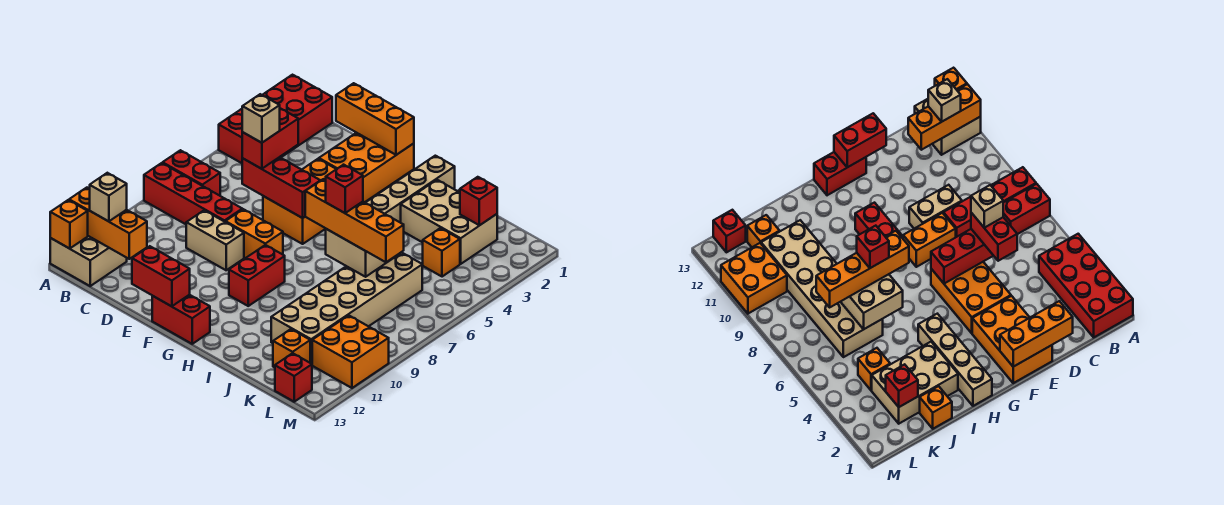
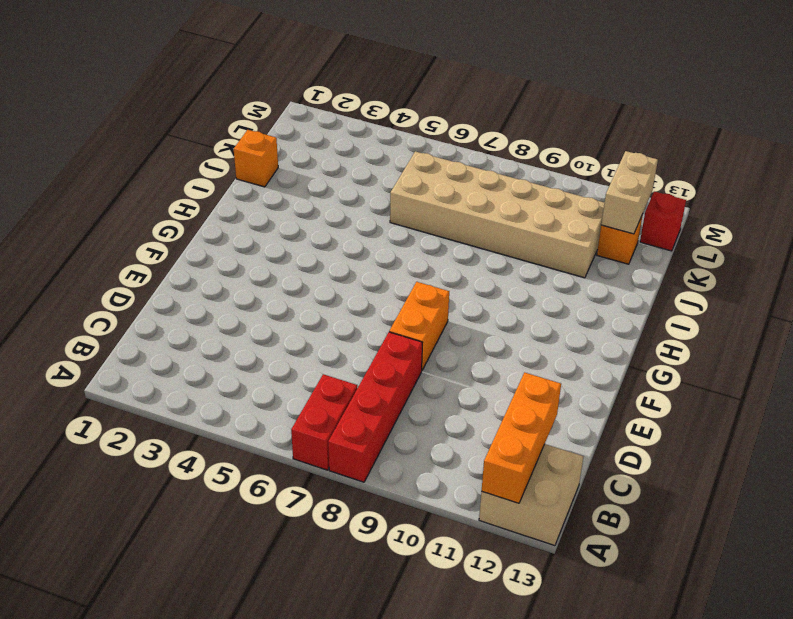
tan brick K12:L12 level 2 -> tan brick D9:E9 level 1
none -> red brick A1:B4 level 1
none -> orange brick E1:F3 level 1
none -> orange brick E4:F6 level 1
none -> red brick F13:G13 level 1

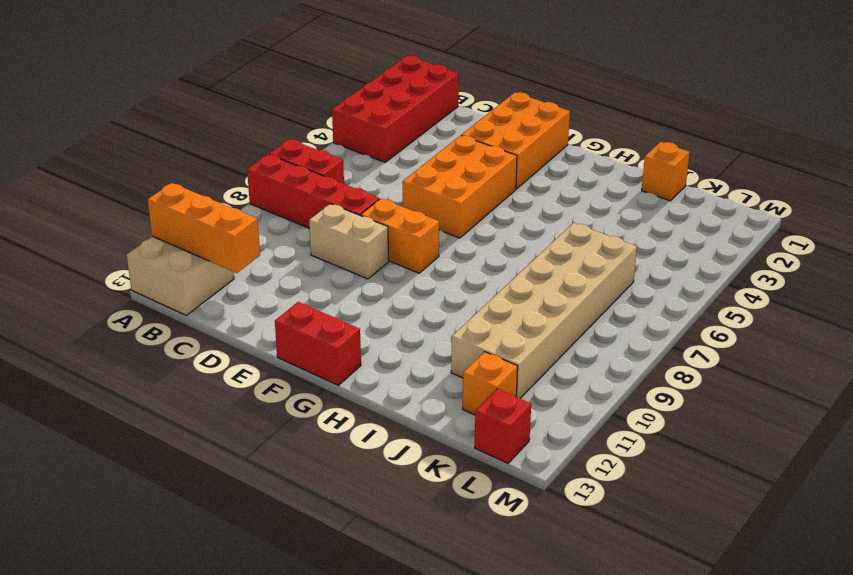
none -> red brick G9:G10 level 1
none -> tan brick H1:H4 level 1
none -> tan brick I2:K3 level 1
none -> orange brick K4 level 1

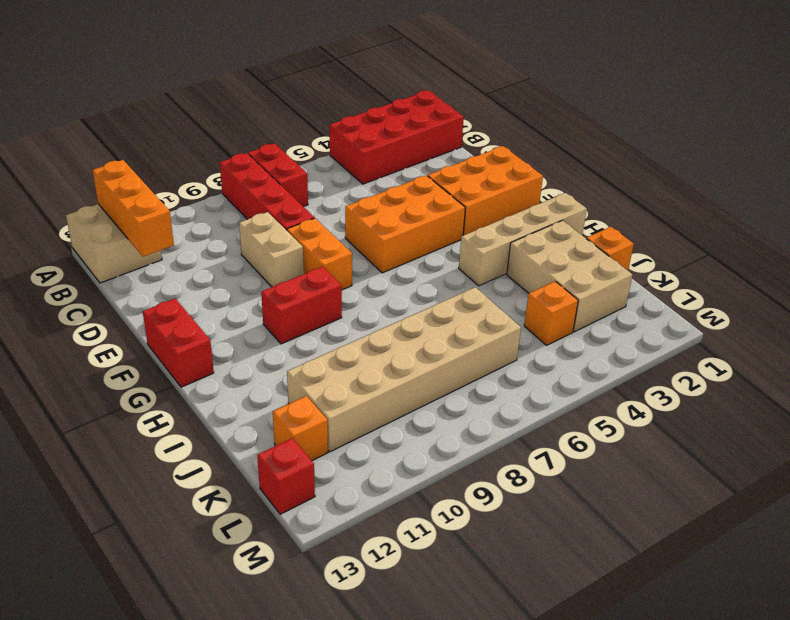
none -> orange brick L10:M11 level 1
none -> orange brick A13 level 2
none -> orange brick D1:F1 level 2
none -> red brick D6:F6 level 2

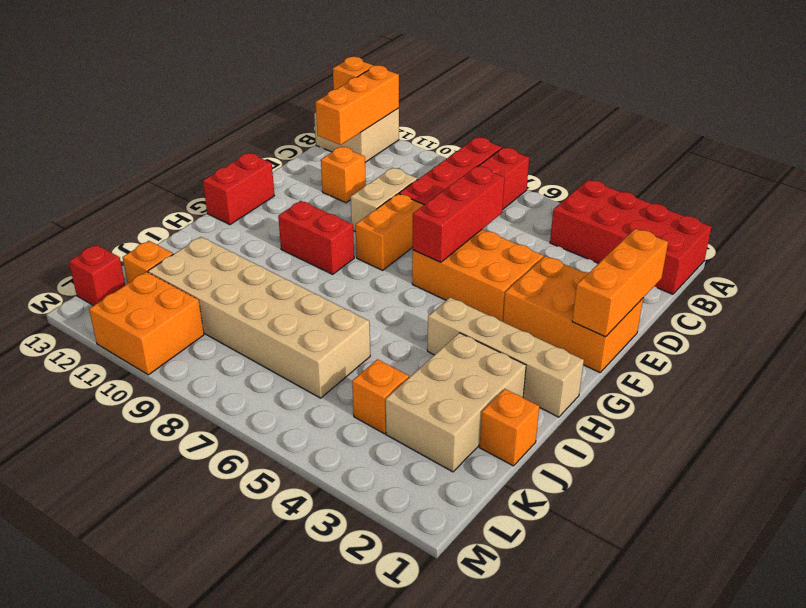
orange brick D11 level 1 -> none
none -> red brick E13:F13 level 2
none -> tan brick I6:J7 level 2
none -> red brick K2 level 2
none -> tan brick B12 level 3

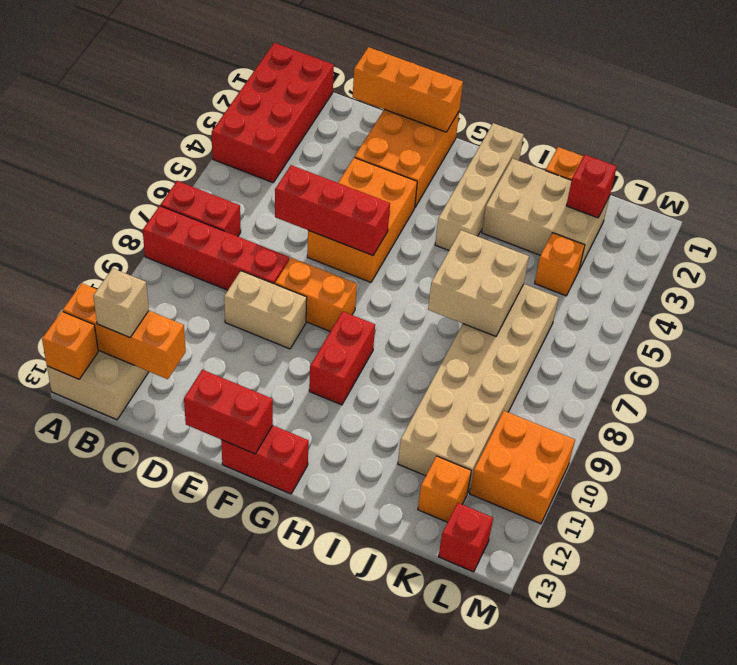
none -> red brick D5:D6 level 3
none -> orange brick H7:K7 level 3
none -> tan brick D6 level 4
none -> red brick I7 level 4

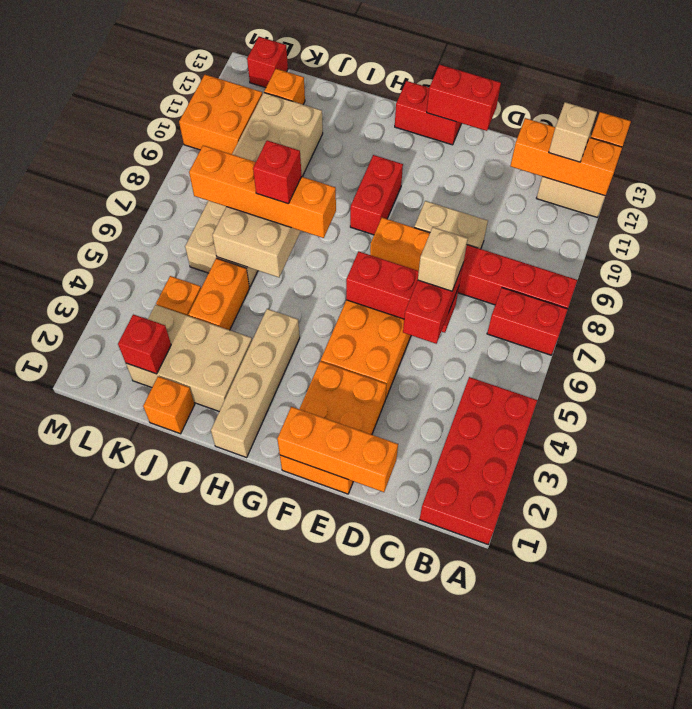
orange brick J4:J5 level 1 -> none

